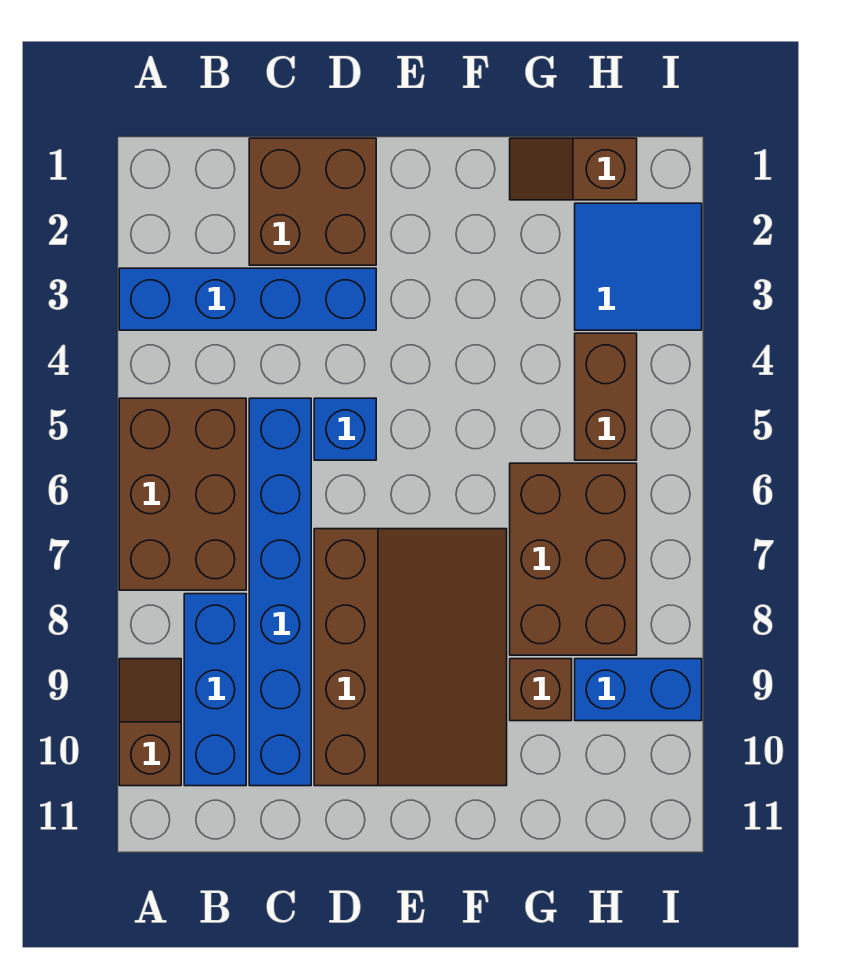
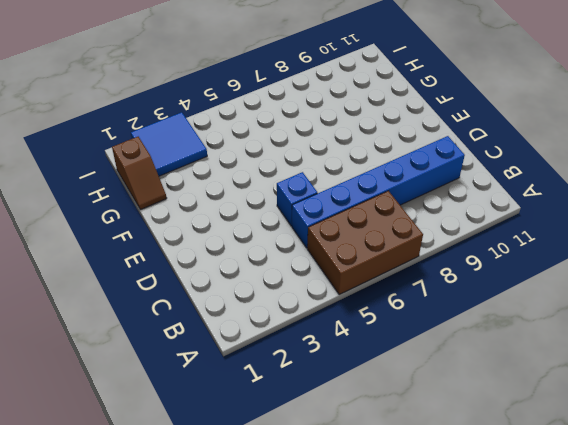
none -> blue brick A3:D3 level 1
none -> brown slope A9:A10 level 1 top 10
none -> blue brick B8:B10 level 1

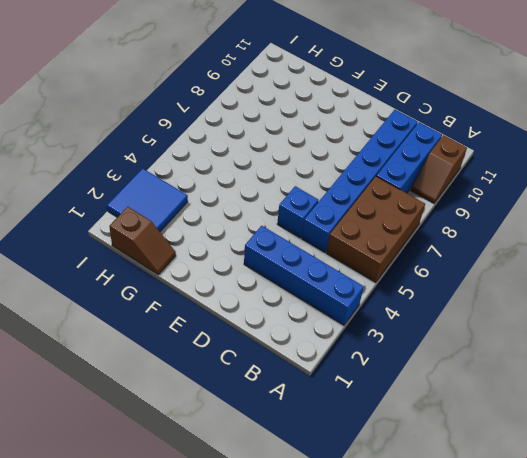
none -> brown brick C1:D2 level 1
none -> brown slope D7:F10 level 1 top D
none -> brown brick G6:H8 level 1

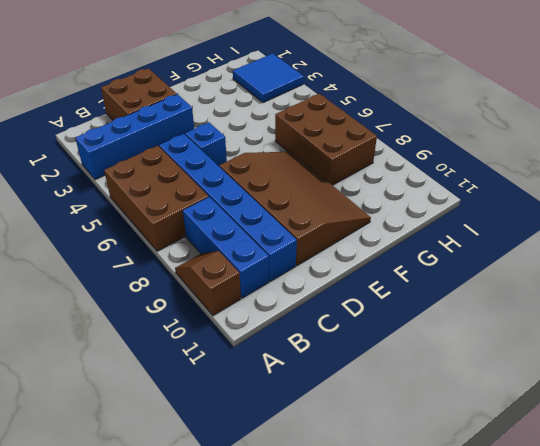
none -> brown slope G1:H1 level 1 top H
none -> brown brick G9 level 1
none -> brown brick H4:H5 level 1

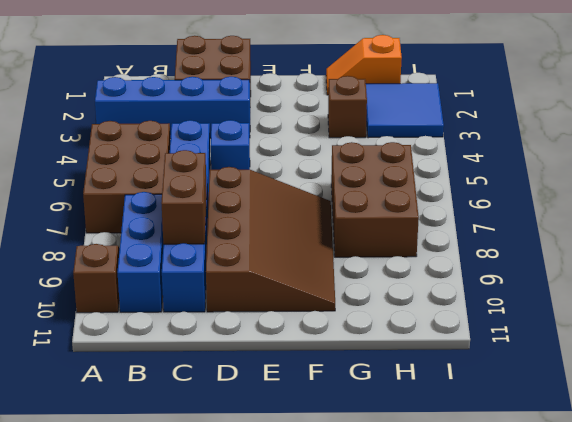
brown brick C8:C9 level 2 -> brown brick H4:H5 level 1
orange slope G1:H1 level 1 top H -> brown slope G1:H1 level 1 top H
brown brick G3 level 1 -> brown brick G9 level 1
none -> blue brick H9:I9 level 1

